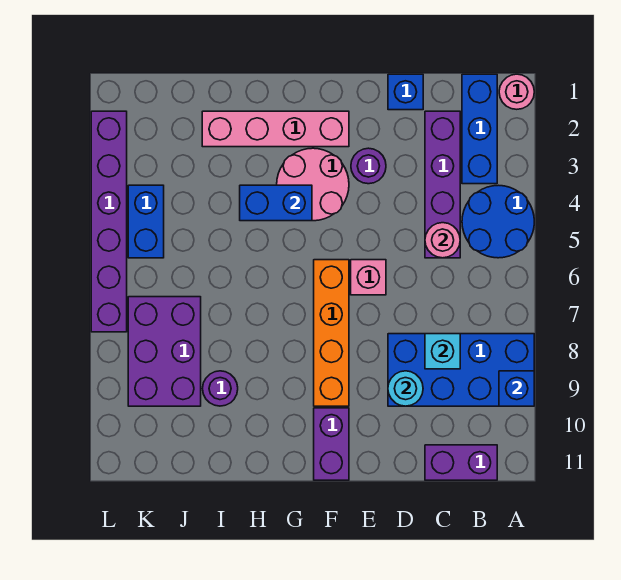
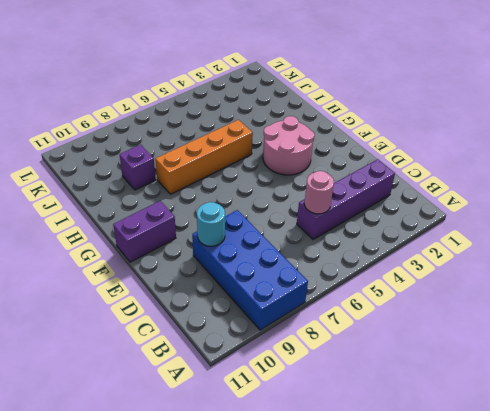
orange brick H5:H8 level 1 -> orange brick F6:F9 level 1
purple brick I9 level 1 -> purple round brick I9 level 1
none -> pink round brick A1 level 1
none -> blue round brick A4:B5 level 1
none -> blue brick B1:B3 level 1

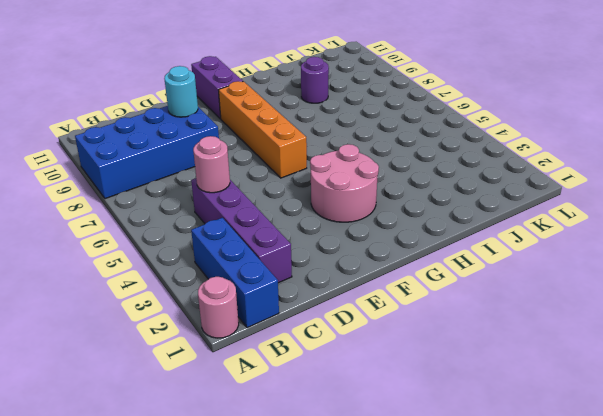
none -> blue round brick A4:B5 level 1
none -> purple brick B11:C11 level 1
none -> blue brick D1 level 1

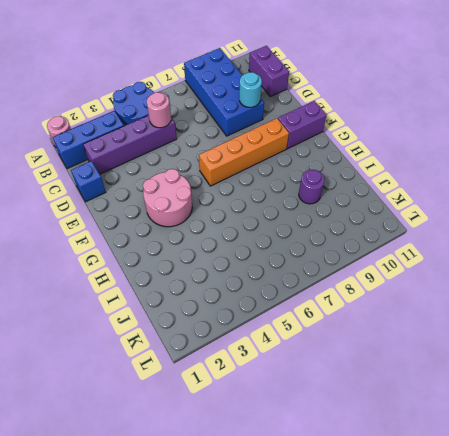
none -> purple round brick E3 level 1
none -> pink brick E6 level 1
none -> pink brick F2:I2 level 1

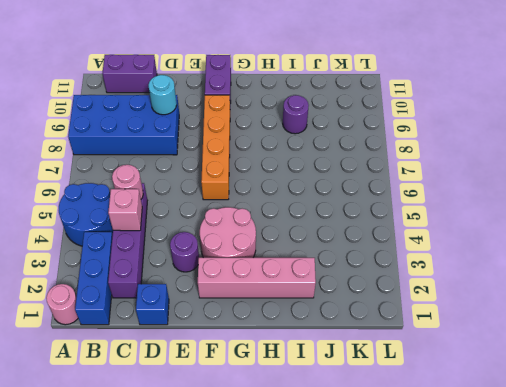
pink brick C4 level 2 -> pink brick E6 level 1
none -> purple brick J7:K9 level 1
none -> blue brick K4:K5 level 1
none -> purple brick L2:L7 level 1

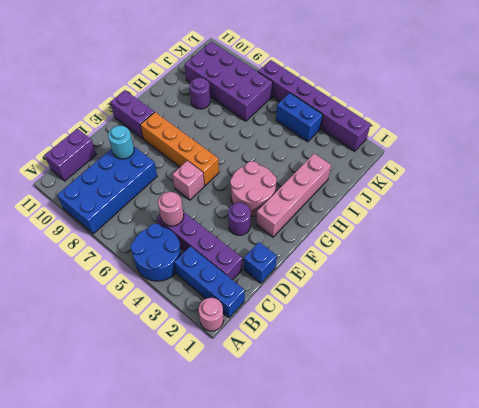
purple brick J7:K10 level 1 -> purple brick J7:K9 level 1
none -> blue brick A9 level 2
none -> cyan brick C8 level 2
none -> blue brick G4:H4 level 2

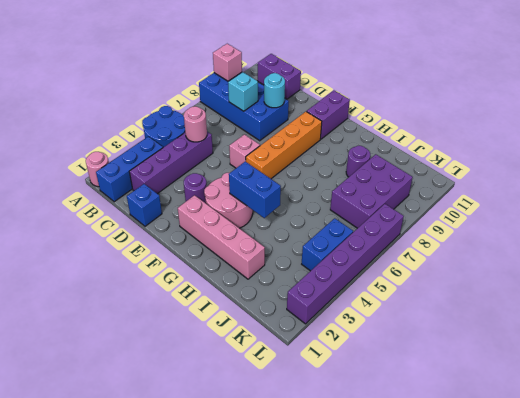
pink brick A9 level 2 -> blue brick A9 level 2

